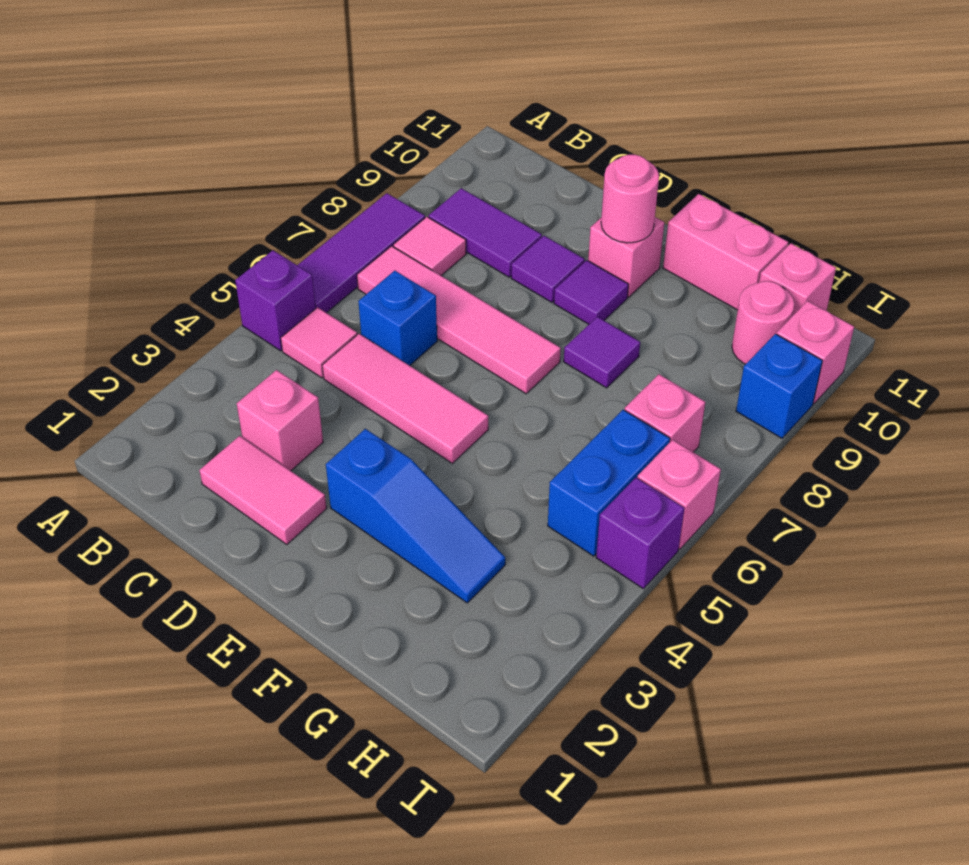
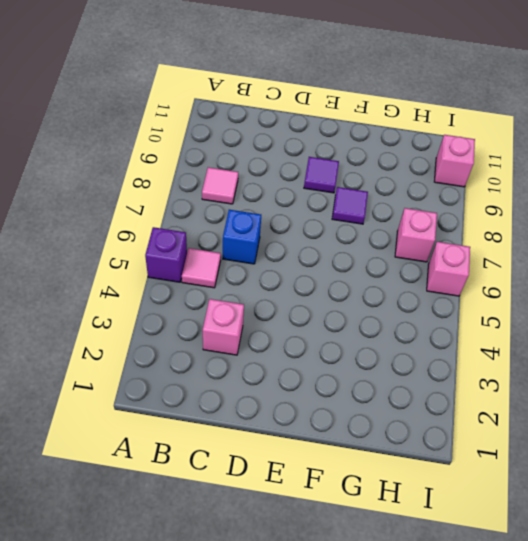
none -> purple tile A6:A8 level 1
none -> pink tile B7:E7 level 1
none -> purple tile B9:C9 level 1

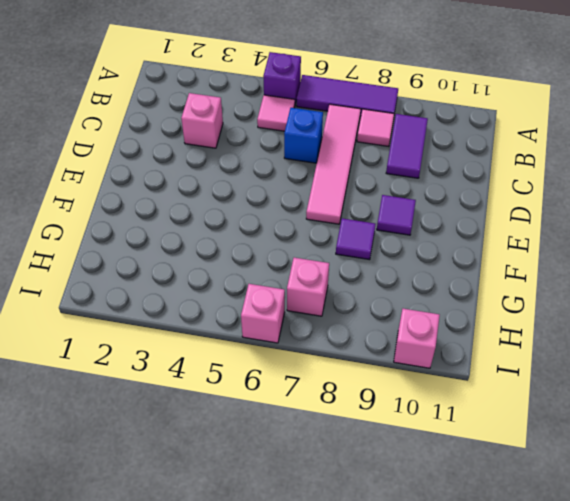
none -> pink tile C2:D2 level 1
none -> pink tile C5:E5 level 1
none -> purple tile D9 level 1

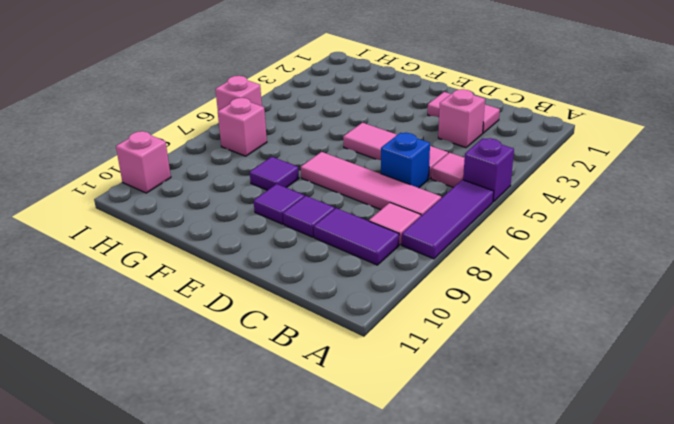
none -> blue slope E3:G3 level 1 top E
none -> pink brick E10 level 1
none -> pink brick F11:G11 level 1

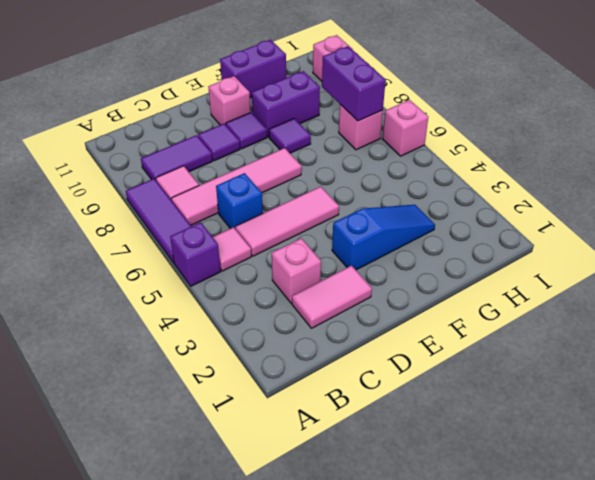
purple brick F9:G9 level 1 -> none
purple brick F11:G11 level 1 -> pink brick F11:G11 level 1
purple brick H7:H8 level 2 -> none
none -> blue brick H5:H6 level 1
none -> pink round brick H10 level 1
none -> pink brick H11 level 1

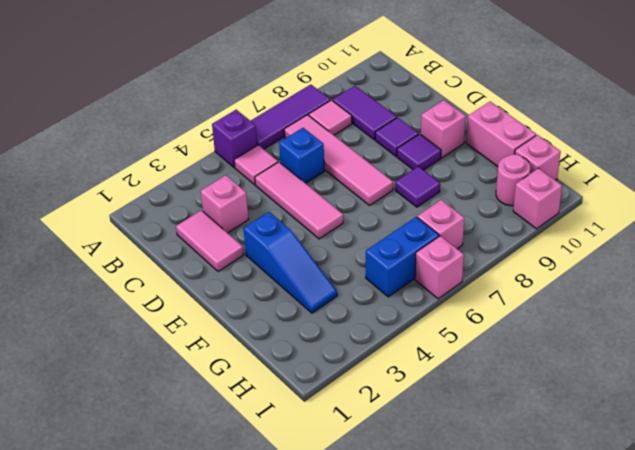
none -> purple brick I5 level 1
none -> blue brick I9 level 1
none -> pink round brick E10 level 2

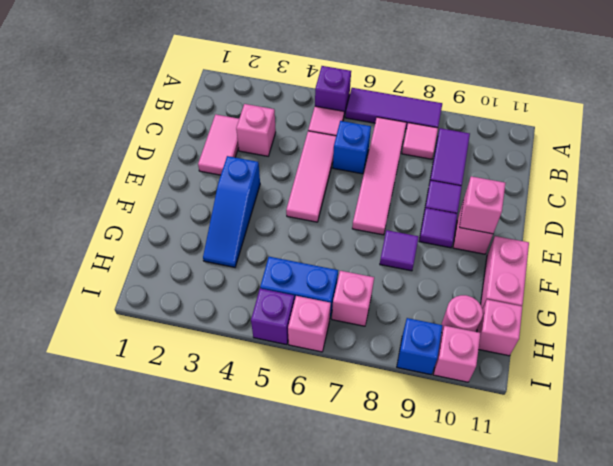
pink brick E10 level 2 -> pink round brick E10 level 2

